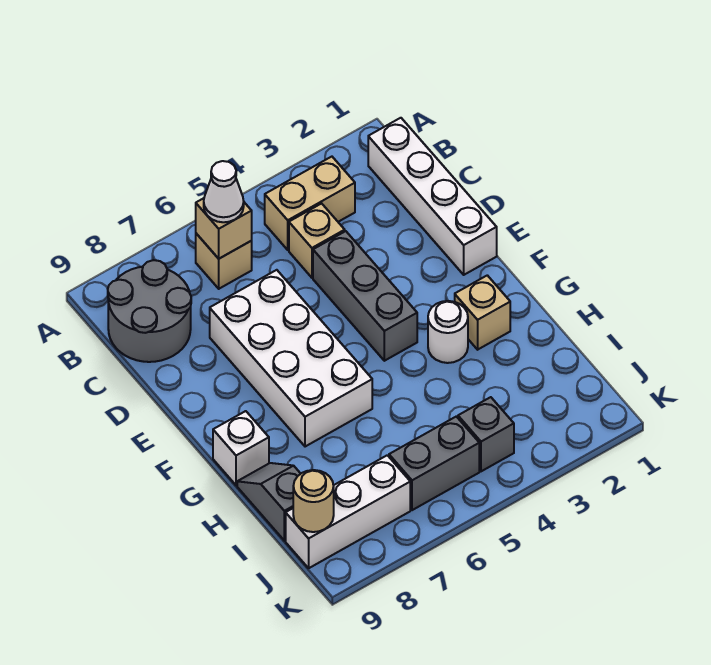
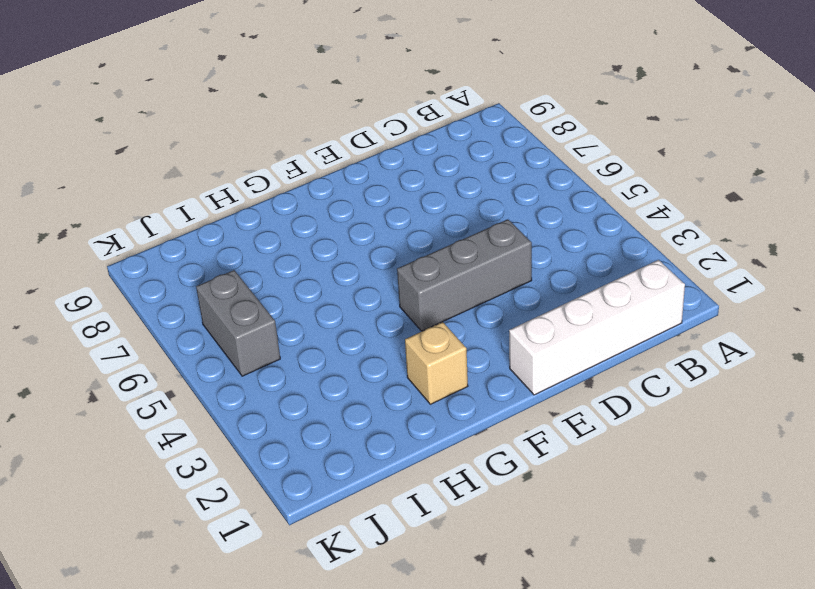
none -> tan brick B3:B4 level 1
none -> tan brick B6 level 1
none -> grey round brick B8:C9 level 1

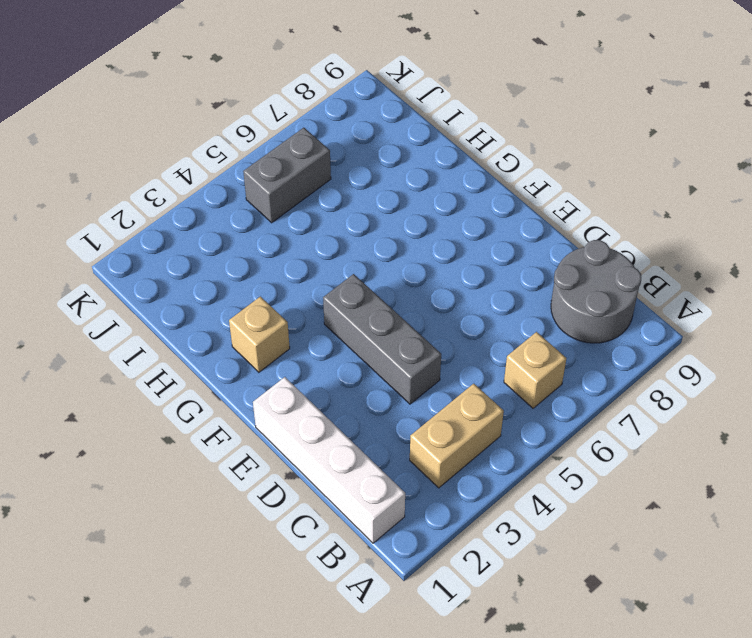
none -> tan brick C4 level 1
none -> white brick D6:G7 level 1
none -> white round brick G3 level 1

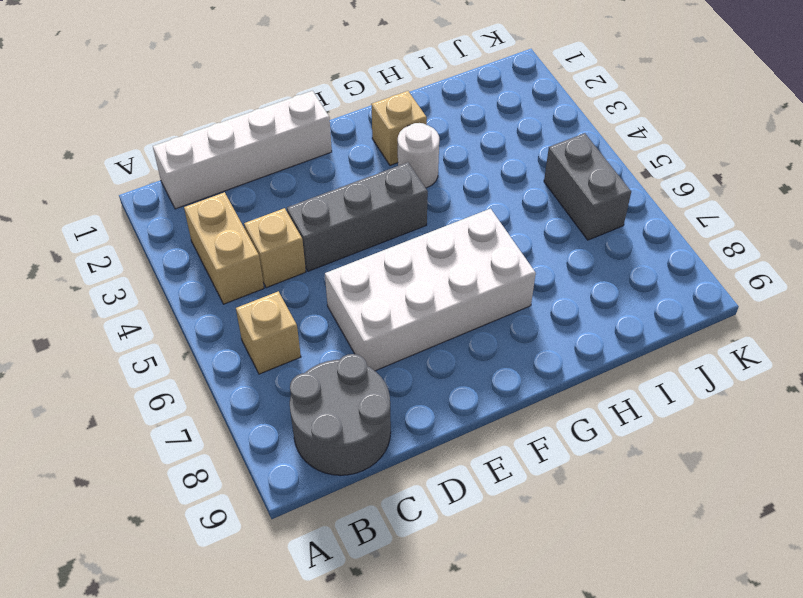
none -> white brick G9 level 1
none -> grey slope H9:I9 level 1 top I
none -> grey brick J4 level 1

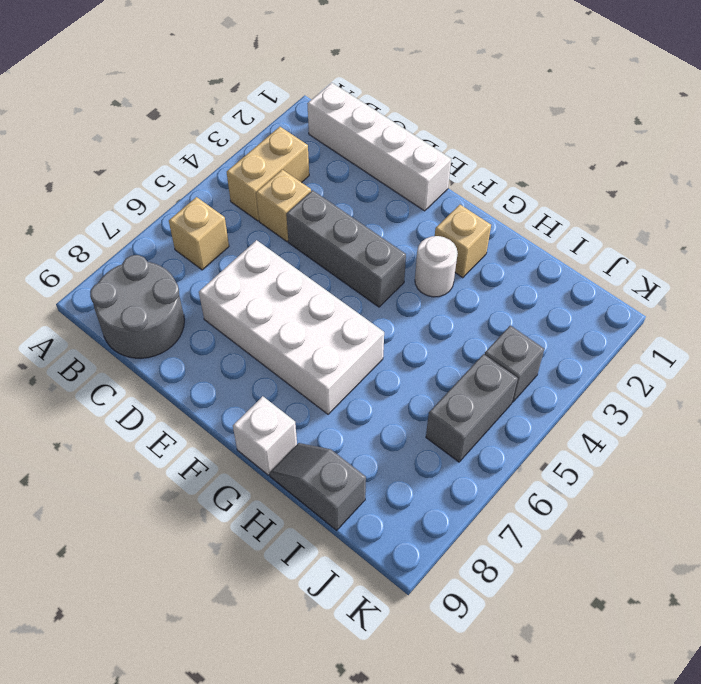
none -> white brick J7:J9 level 1
none -> tan brick B6 level 2
none -> tan round brick J9 level 2

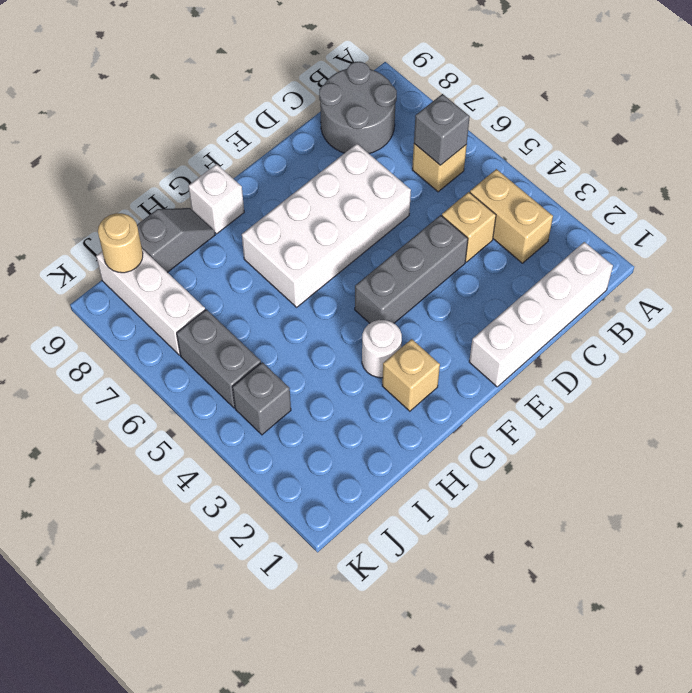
grey brick B6 level 2 -> tan brick B6 level 2
none -> white cone B6 level 3

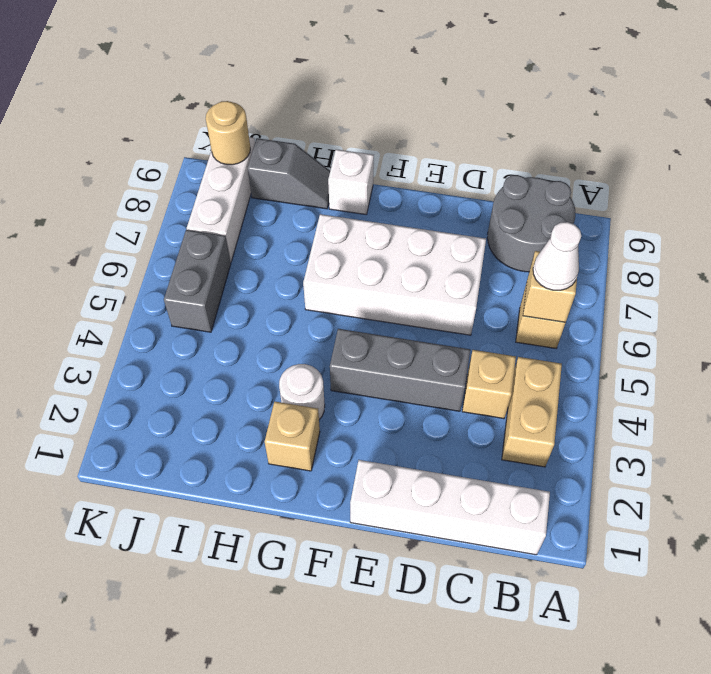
none -> grey brick J4 level 1

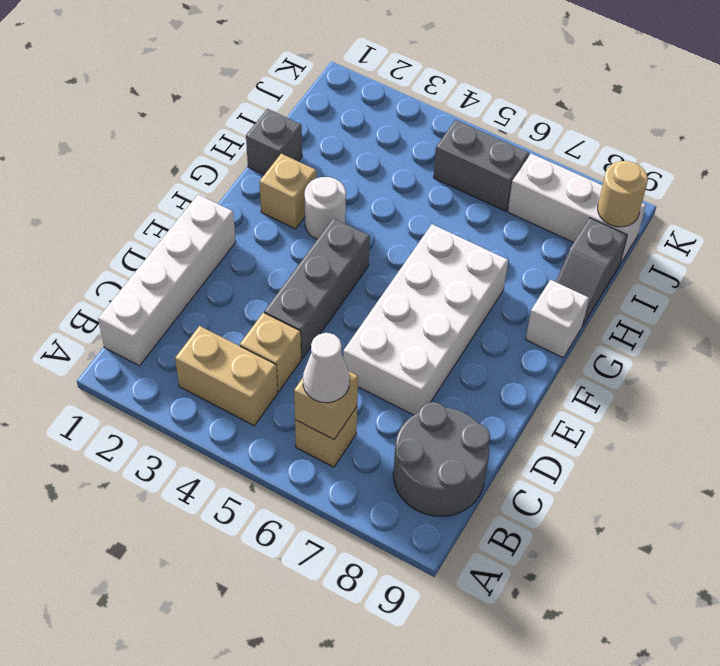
grey brick H1 level 1 -> grey brick J4 level 1

